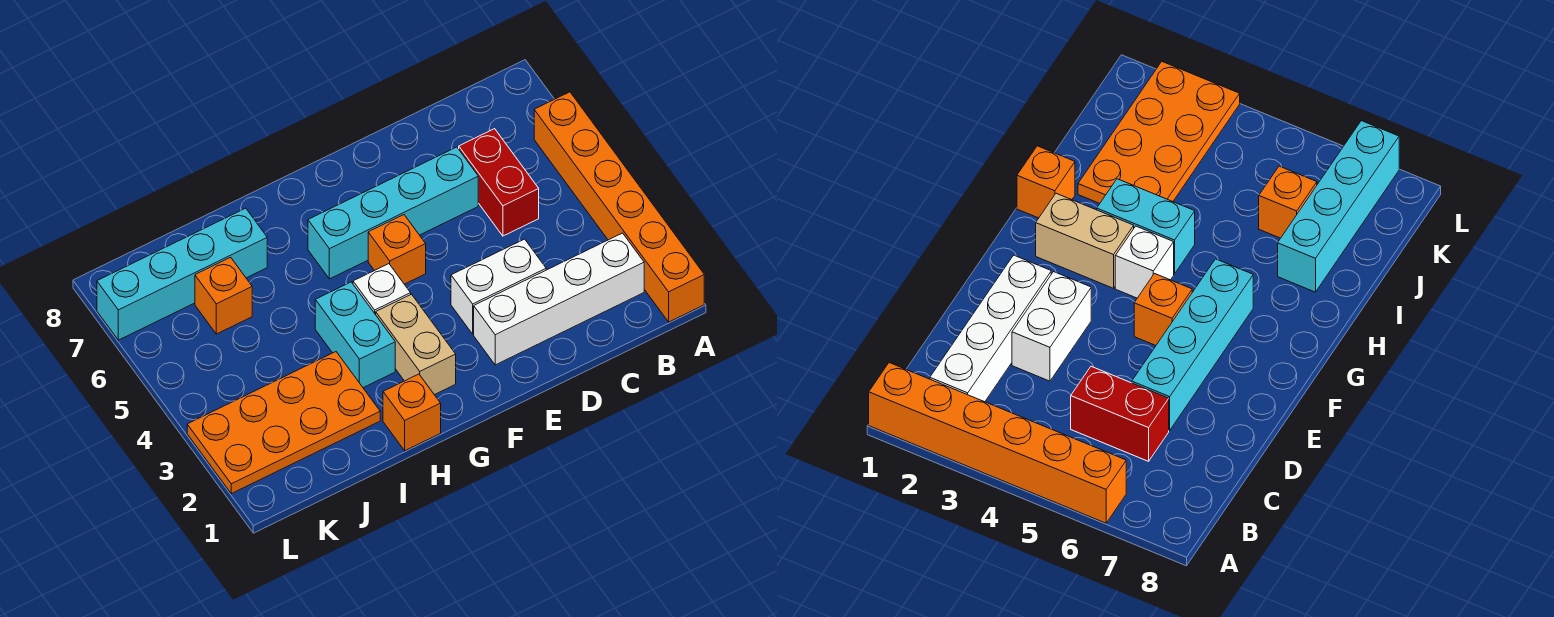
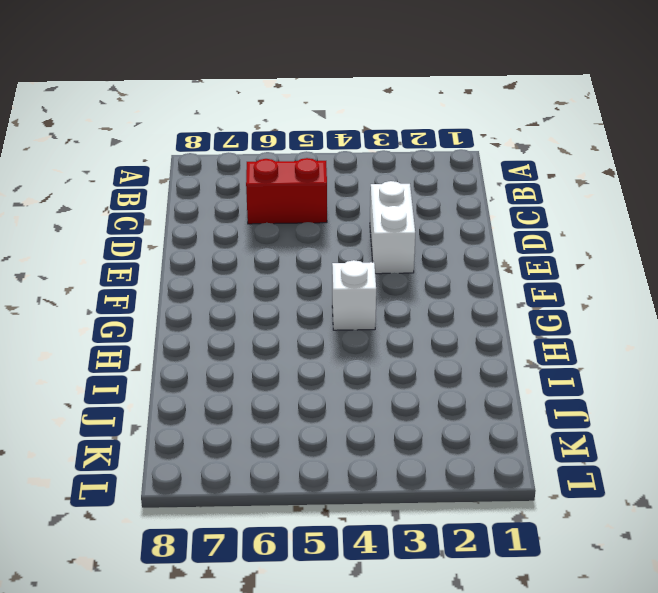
none -> orange brick A1:A6 level 1
none -> white brick B2:E2 level 1
none -> cyan brick D6:G6 level 1

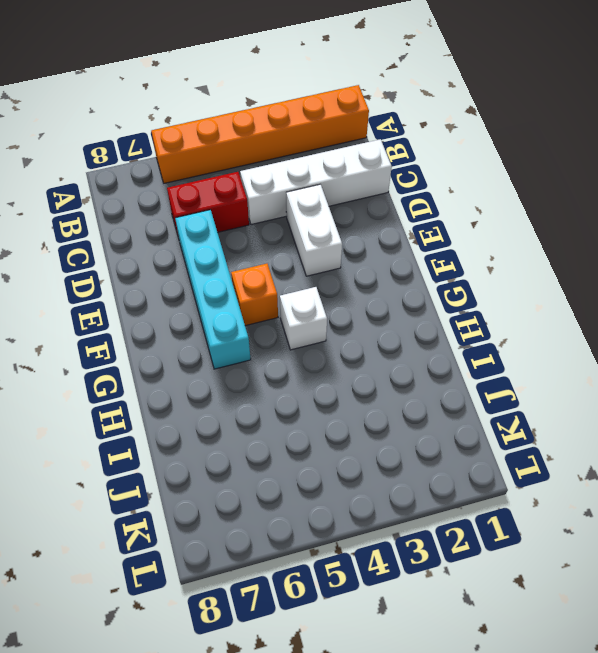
white brick C1:C4 level 1 -> white brick B2:E2 level 1
none -> tan brick G2:G3 level 1
none -> orange brick H1 level 1
none -> cyan brick H3:H4 level 1

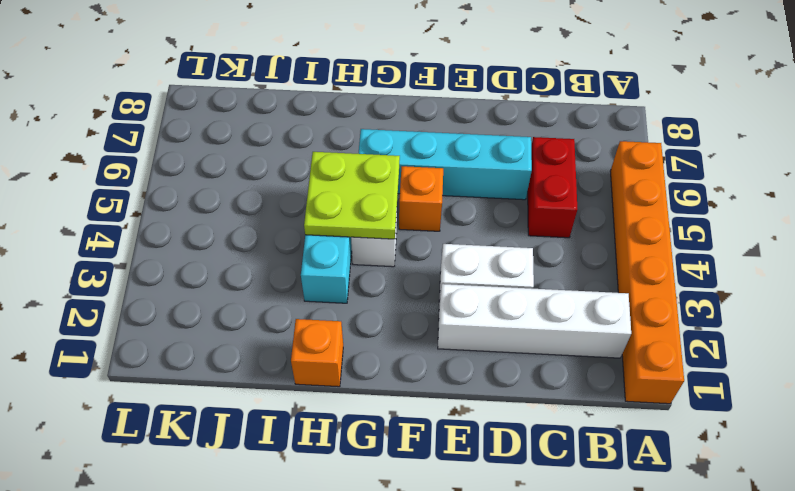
lime plate G4:H5 level 2 -> none
none -> tan brick G2:G3 level 1
none -> orange plate I2:L3 level 1
none -> cyan brick I7:L7 level 1

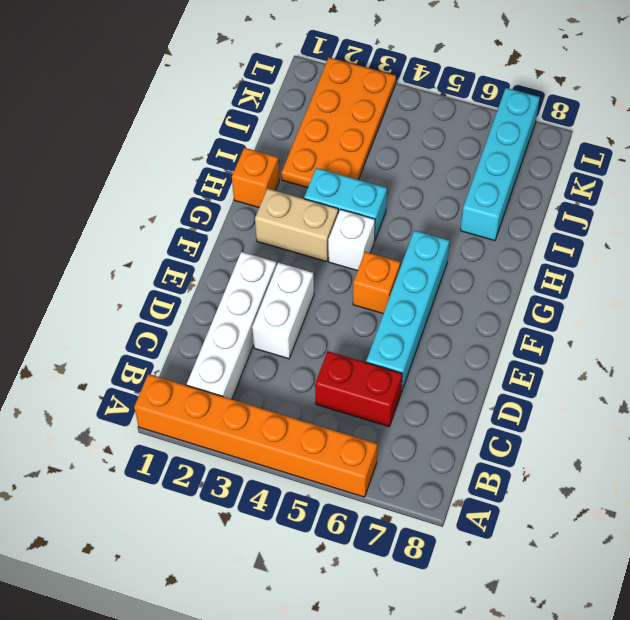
none -> orange brick J6 level 1

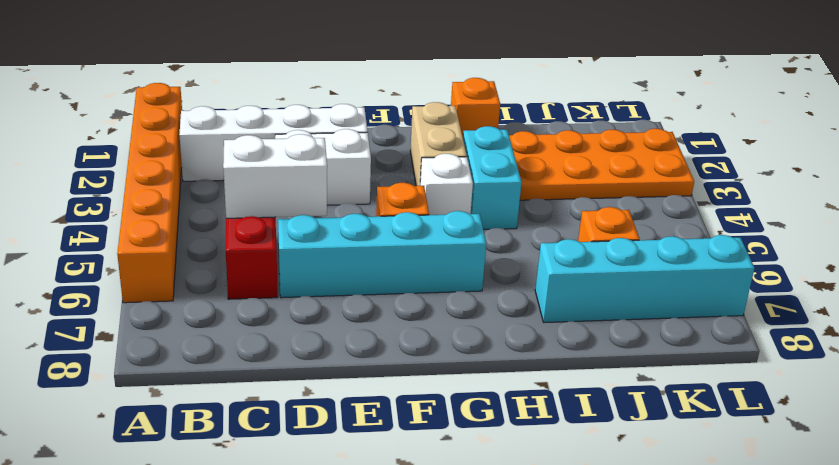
white brick C5:D5 level 2 -> none

